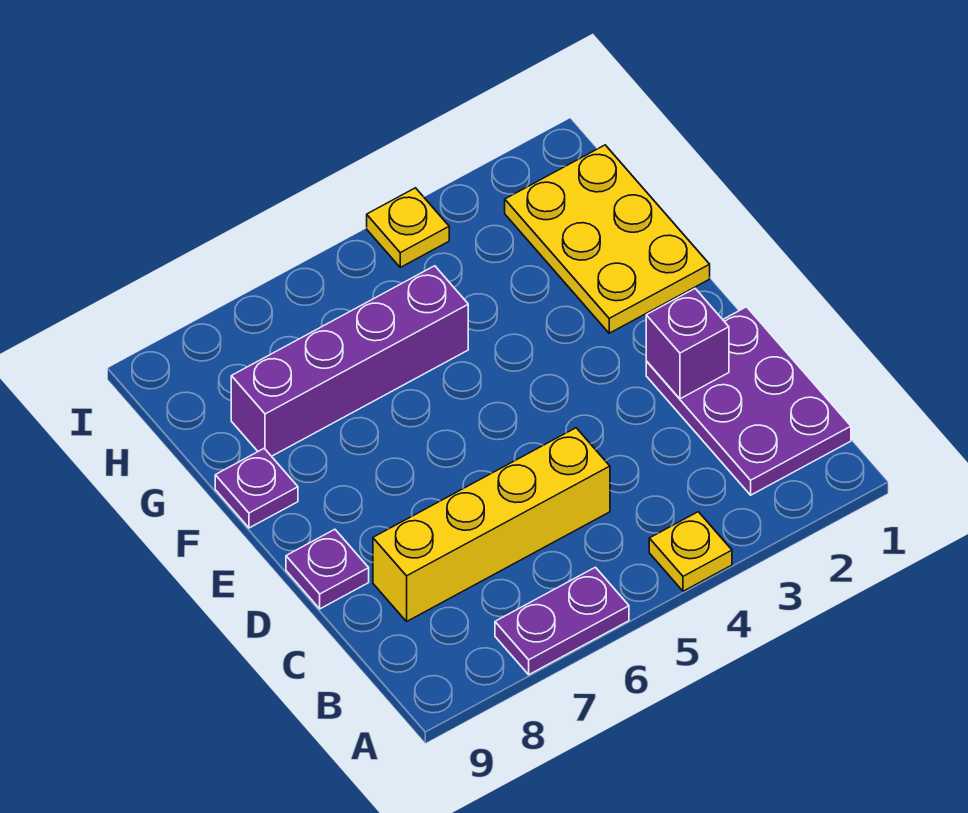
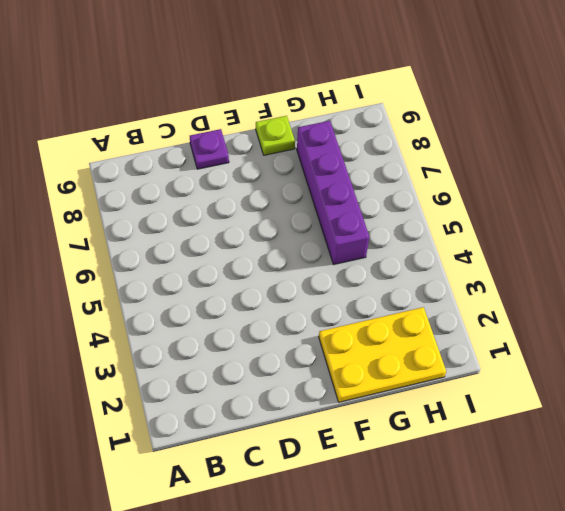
lime plate F9 level 1 -> purple plate F9 level 1
none -> yellow plate A4 level 1
none -> purple plate A6:A7 level 1

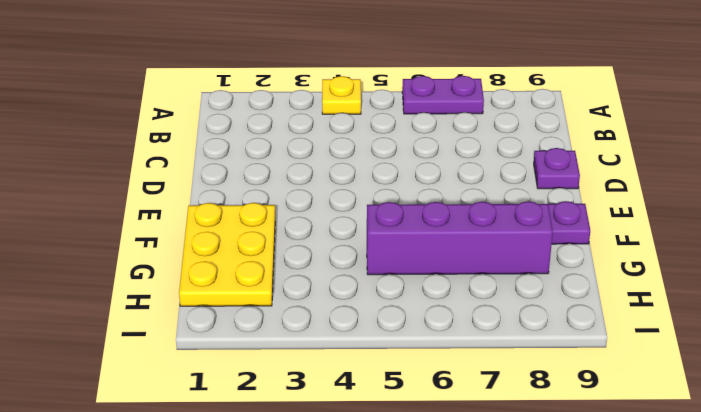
none -> purple plate B1:D2 level 1
none -> yellow brick C5:C8 level 1

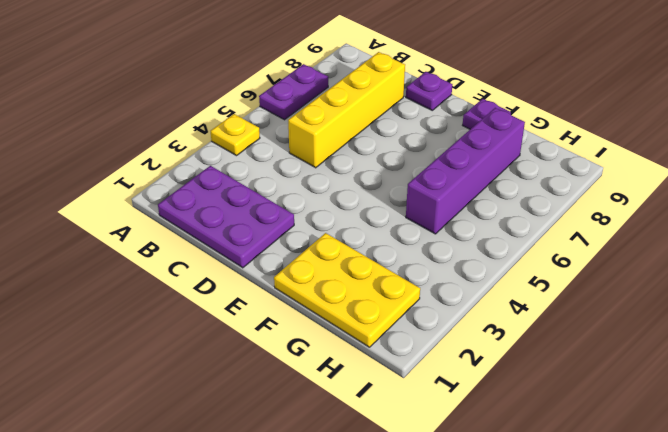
none -> yellow plate I4 level 1
none -> purple brick D2 level 2

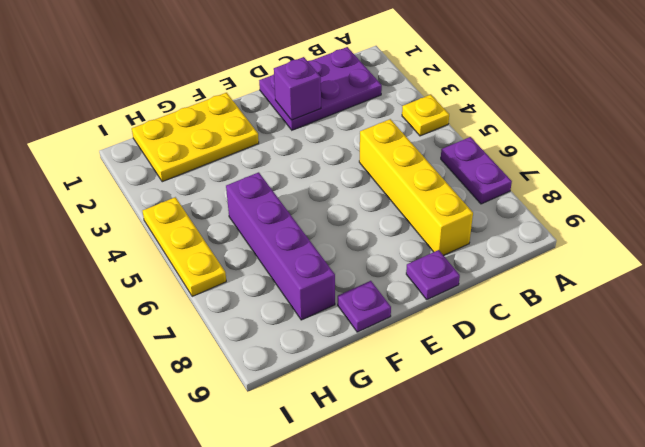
yellow plate I4:I6 level 1 -> yellow plate I4 level 1

